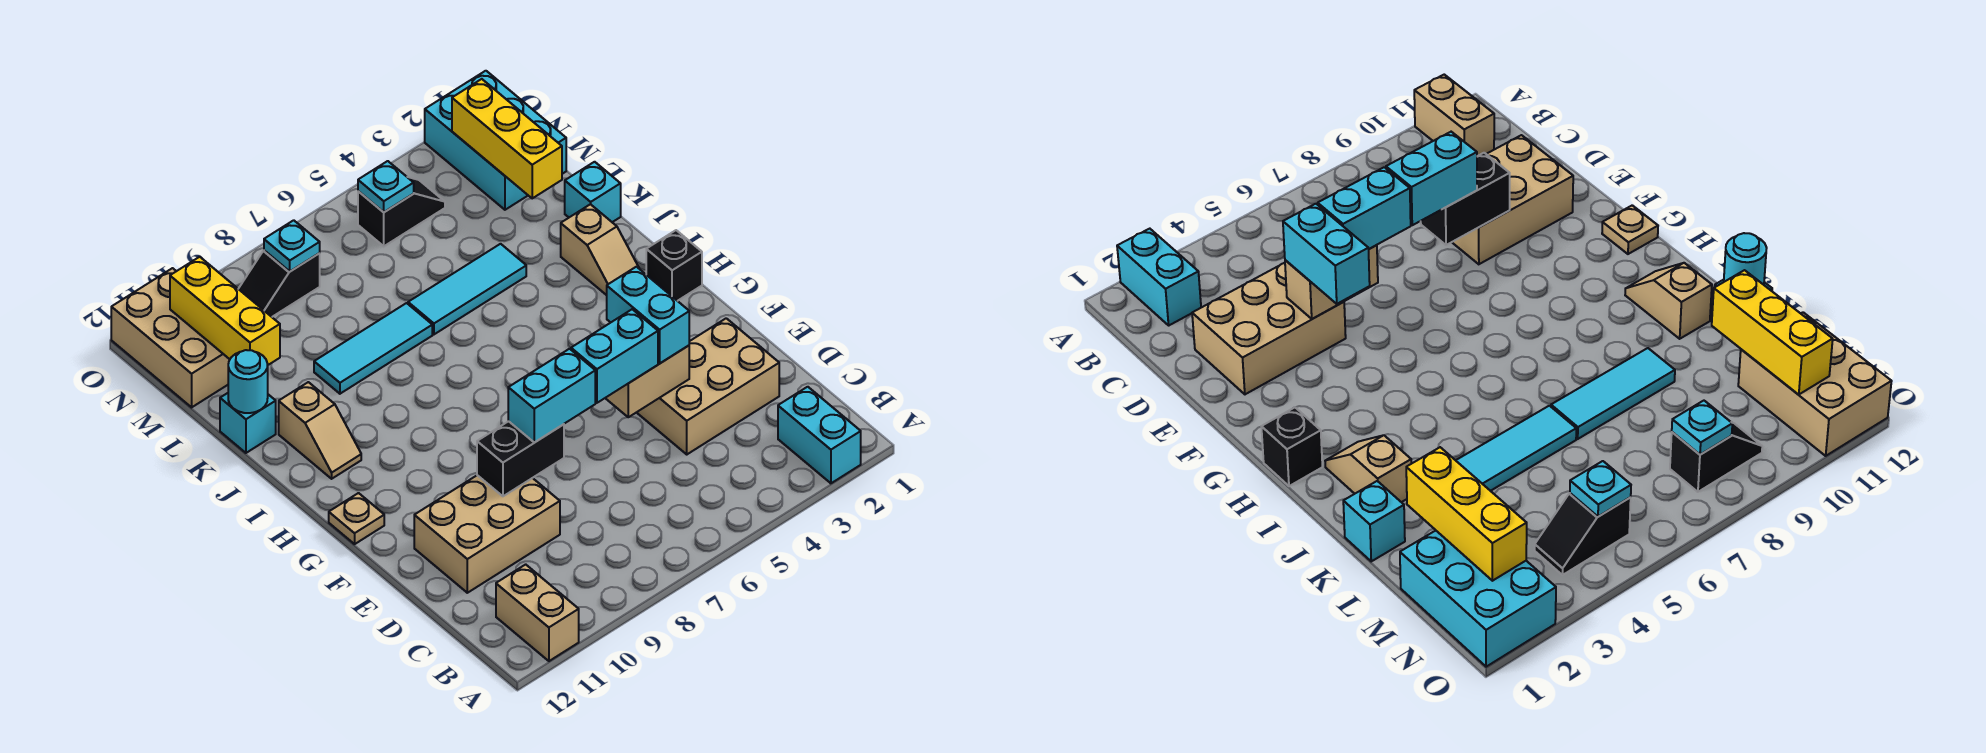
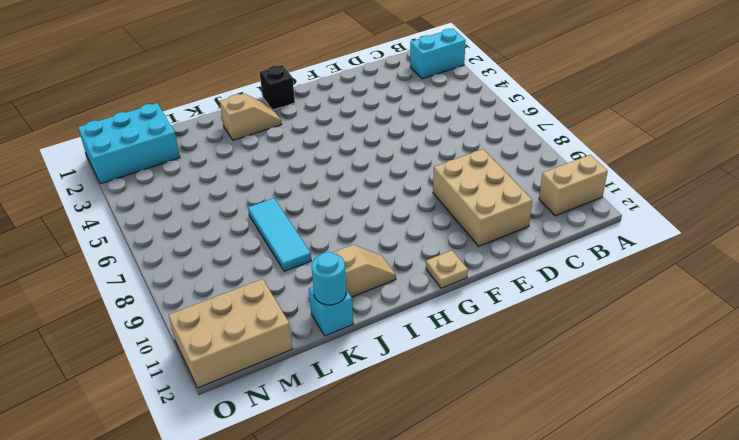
none -> tan brick D2:E4 level 1
none -> cyan brick K1 level 1
none -> cyan tile K4:K6 level 1

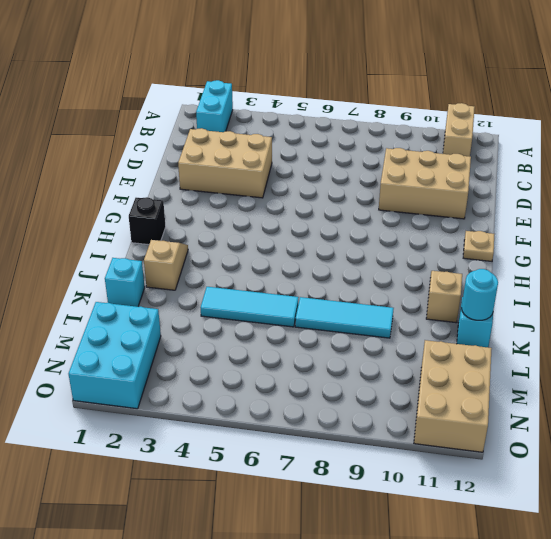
none -> black slope N4:N5 level 1 top 5
none -> black slope N8:N9 level 1 top 8
none -> tan brick E4:E5 level 2

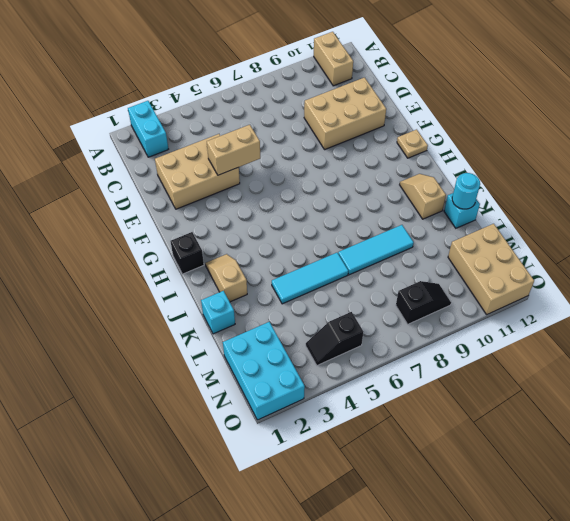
none -> black brick E8:E9 level 2
none -> yellow brick L2:N2 level 2
none -> yellow brick L11:N11 level 2

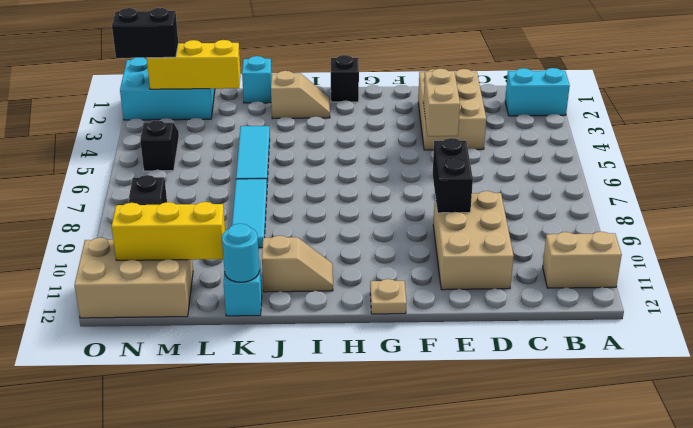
black brick N2:O2 level 3 -> none
none -> cyan plate N5 level 2
none -> cyan plate N8 level 2
none -> cyan brick E4:F4 level 3

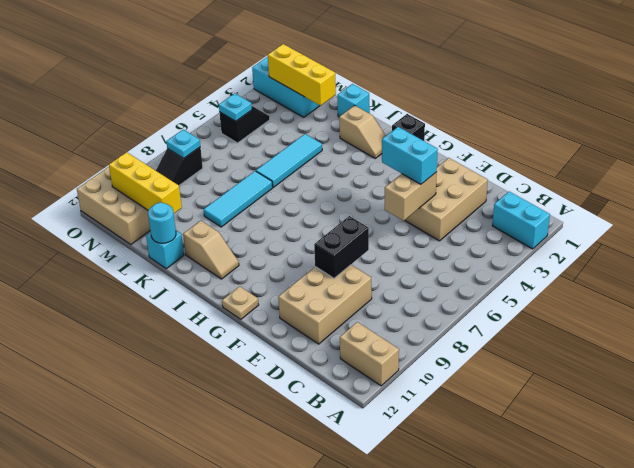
none -> cyan brick E5:E6 level 3
none -> cyan brick E7:E8 level 3

